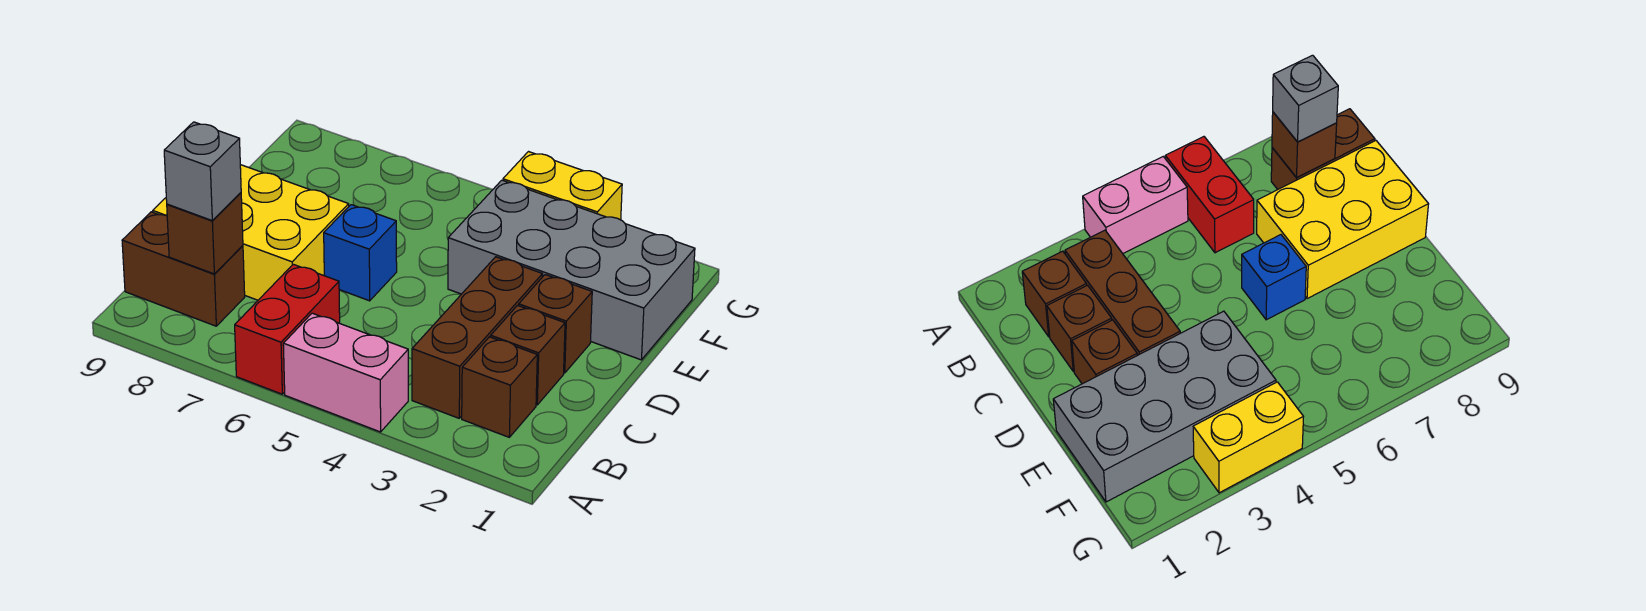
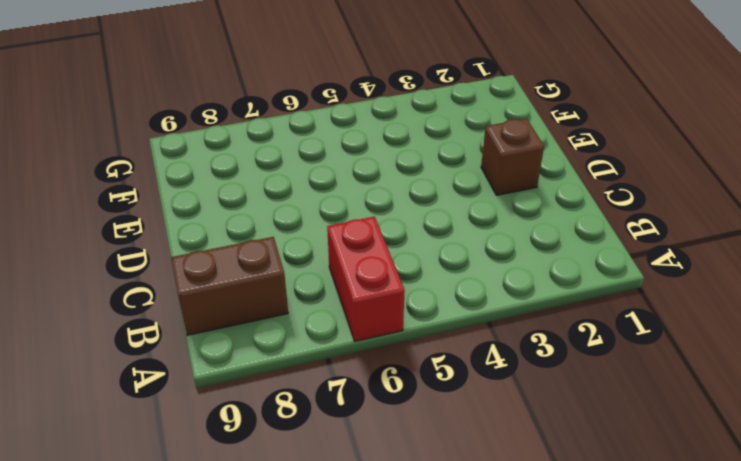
none -> pink brick A4:A5 level 1
none -> brown brick B2 level 1
none -> brown brick B3:D3 level 1

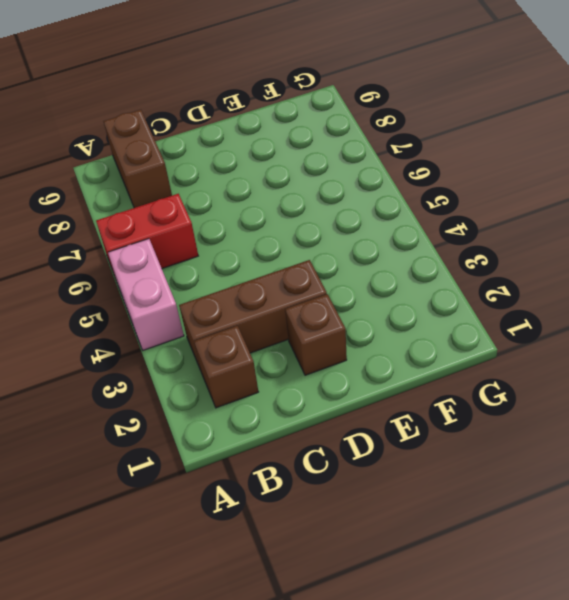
none -> brown brick C2 level 1
none -> yellow brick C7:D9 level 1
none -> blue brick D6 level 1

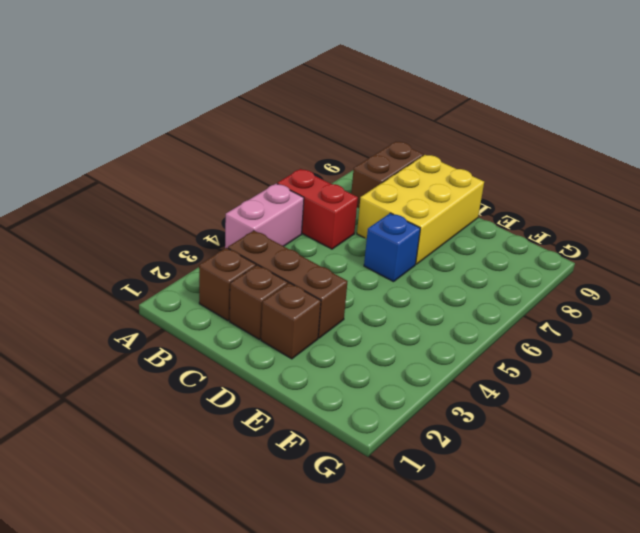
none -> grey brick E1:F4 level 1
none -> yellow brick G3:G4 level 1
none -> brown brick B8 level 2

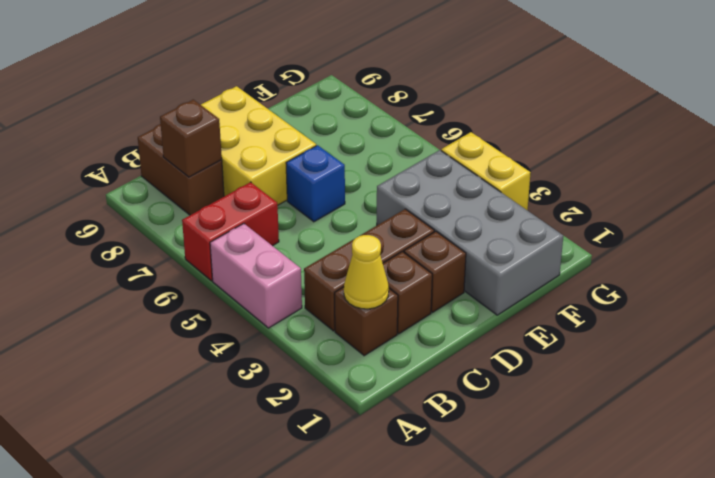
yellow cone B2 level 2 -> none
none -> grey brick B8 level 3

